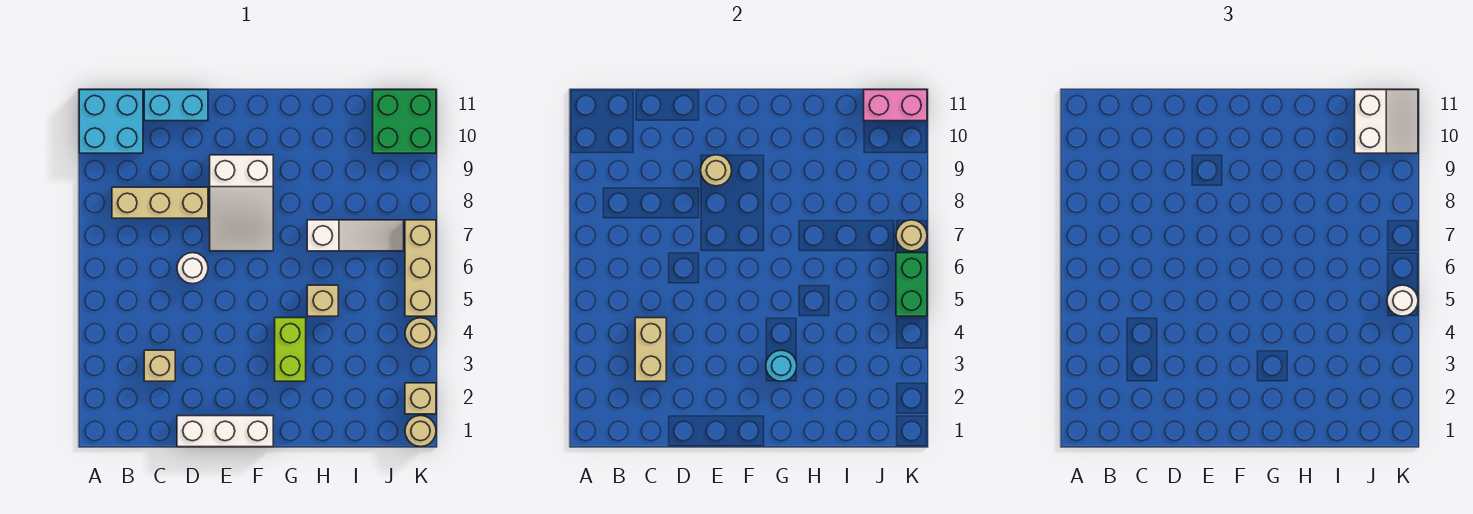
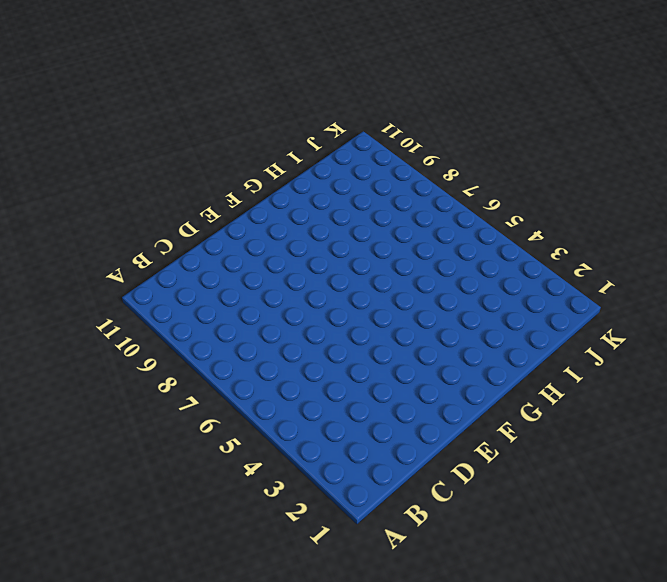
none -> cyan brick A10:B11 level 1
none -> tan brick B8:D8 level 1
none -> tan brick C3 level 1

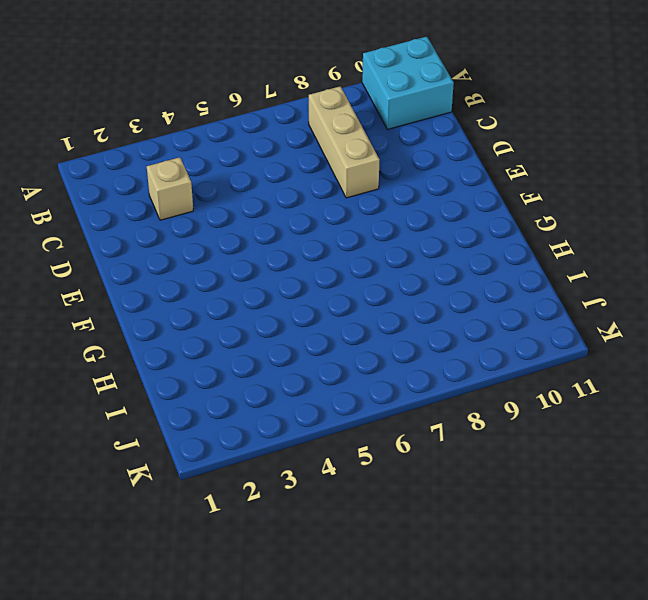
none -> cyan brick C11:D11 level 1
none -> white brick D1:F1 level 1
none -> white round brick D6 level 1

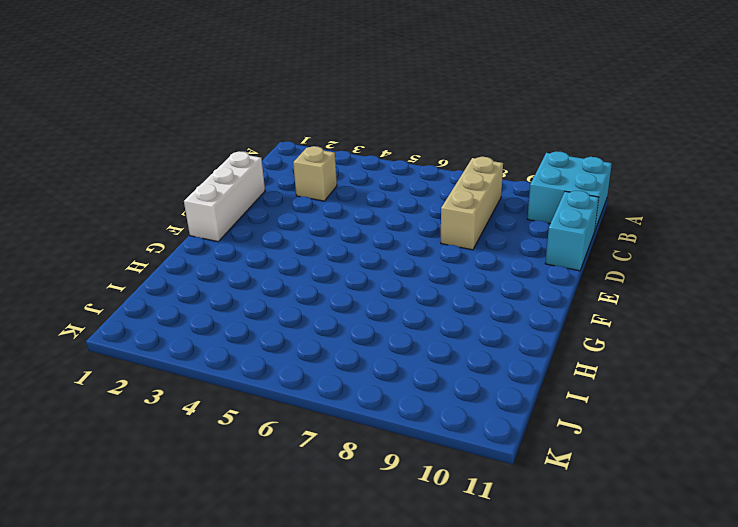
none -> white round brick D6 level 1
none -> white slope E7:F9 level 1 top 9
none -> lime brick G3:G4 level 1

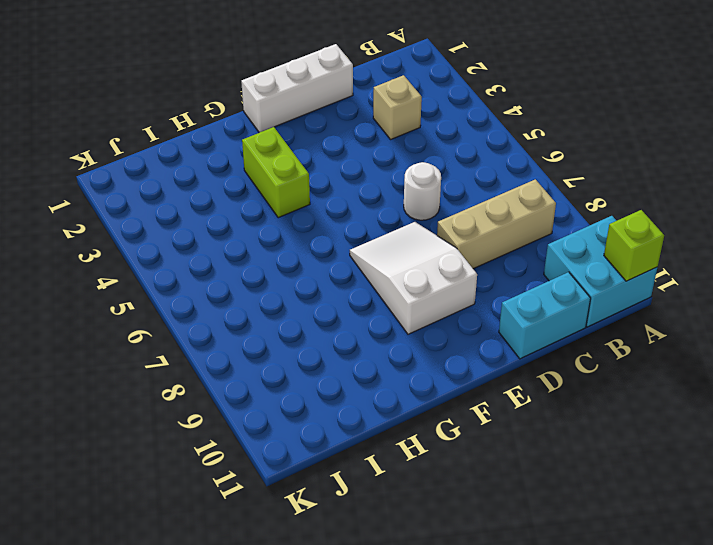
lime brick A11 level 2 -> none
none -> tan brick H5 level 1
none -> white slope H7:J7 level 1 top H
none -> green brick J10:K11 level 1

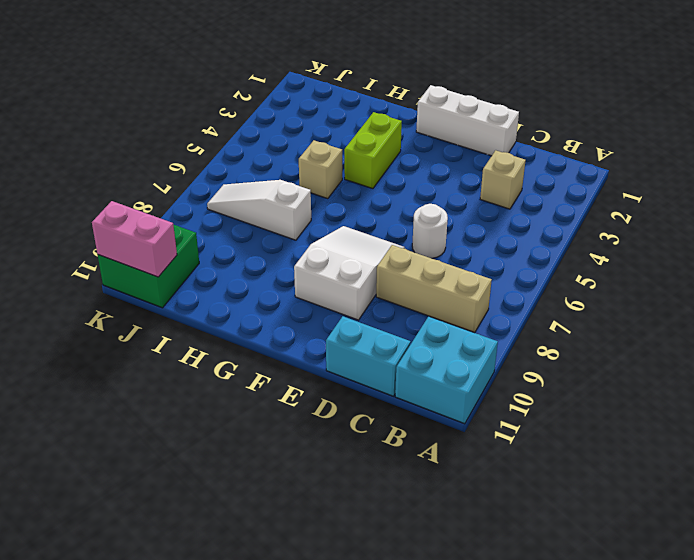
none -> tan round brick K1 level 1
none -> tan brick K2 level 1
none -> tan round brick K4 level 1

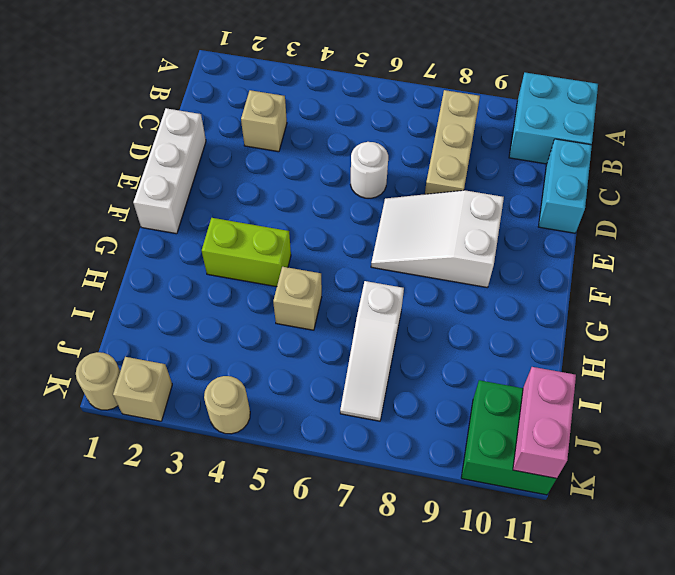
none -> tan brick K5:K7 level 1
none -> tan brick C3:C4 level 2
none -> tan round brick E9 level 2

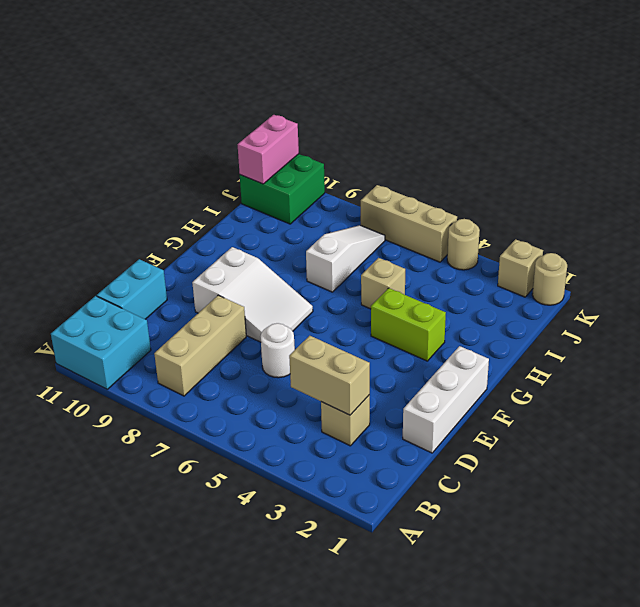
none -> tan round brick E9 level 2
none -> cyan round brick G3 level 2
none -> green brick K5:K6 level 2

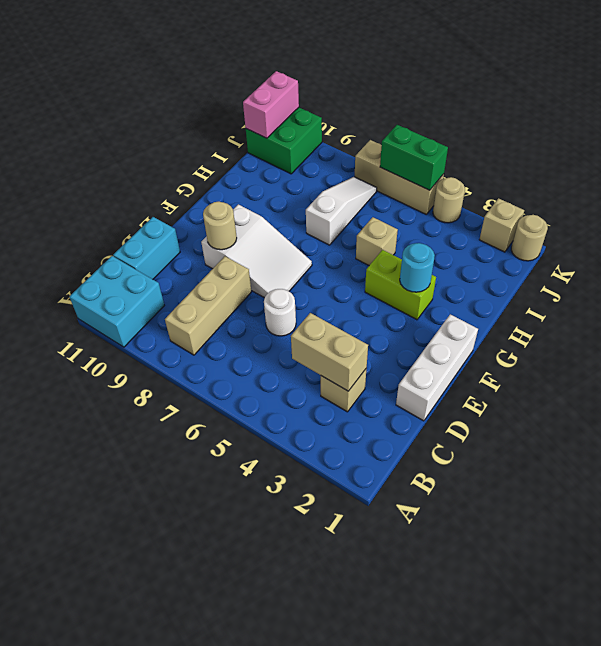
none -> tan round brick K7 level 2
none -> white slope J10:K11 level 3 top J
none -> white round brick K5 level 3

